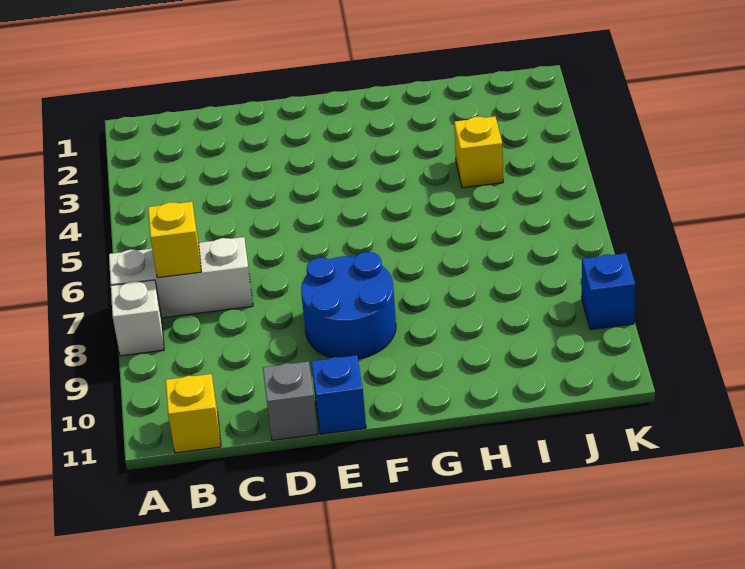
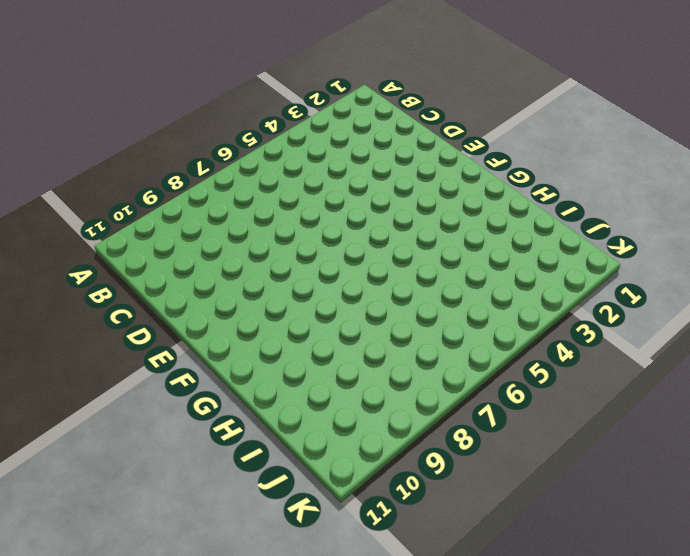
none -> white brick A7:C7 level 1
none -> white brick A8 level 1

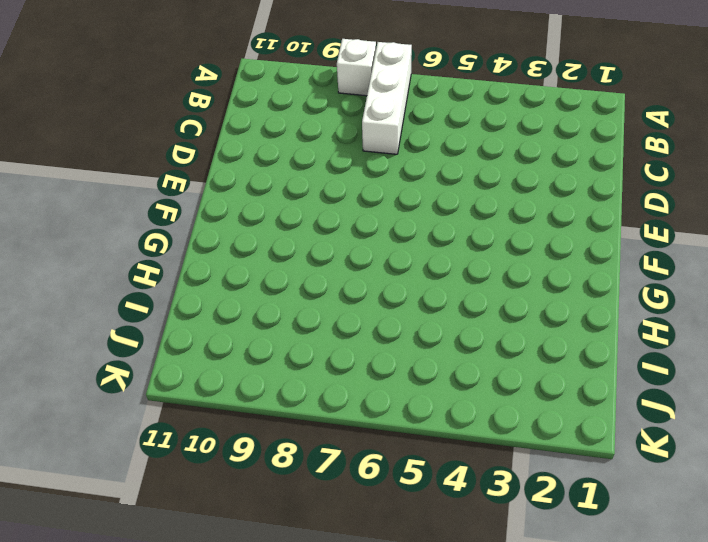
none -> yellow brick B11 level 1
none -> grey brick D11 level 1

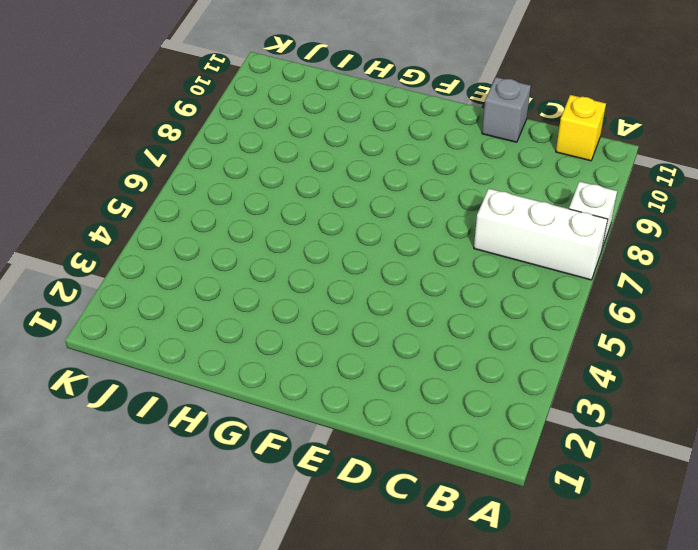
none -> blue round brick E8:F9 level 1
none -> blue brick E11 level 1

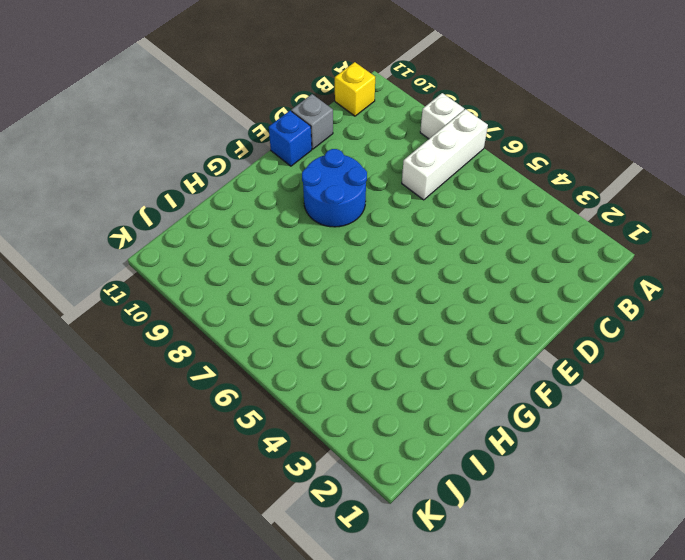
none -> yellow brick I4 level 1
none -> blue brick K9 level 1

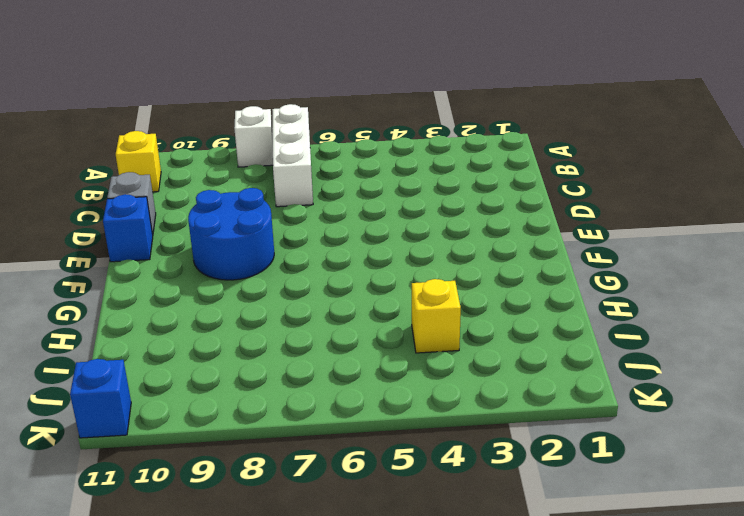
blue brick K11 level 1 -> blue brick K9 level 1
none -> yellow brick B7 level 2

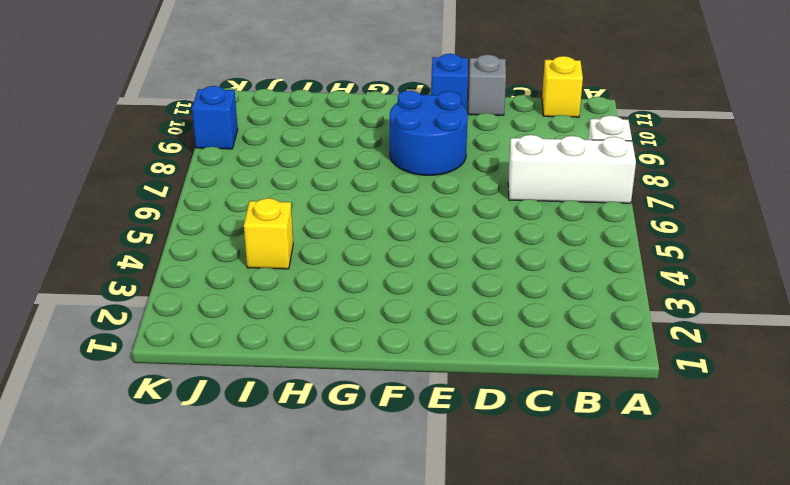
none -> yellow brick B7 level 2

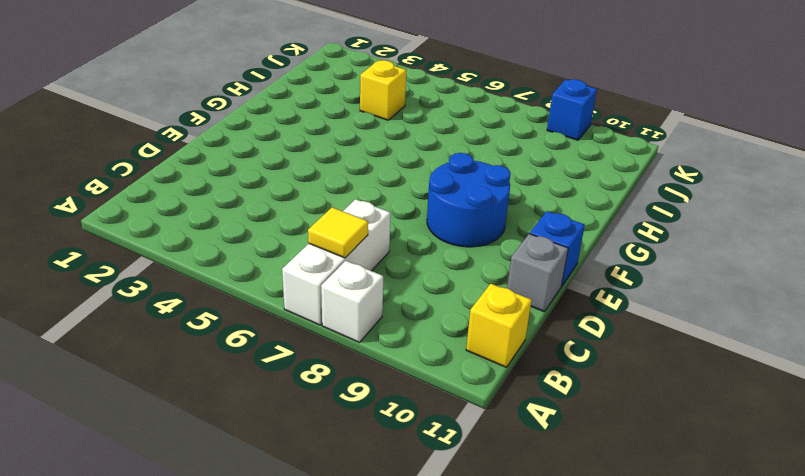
yellow tile B7 level 2 -> yellow brick B7 level 2

